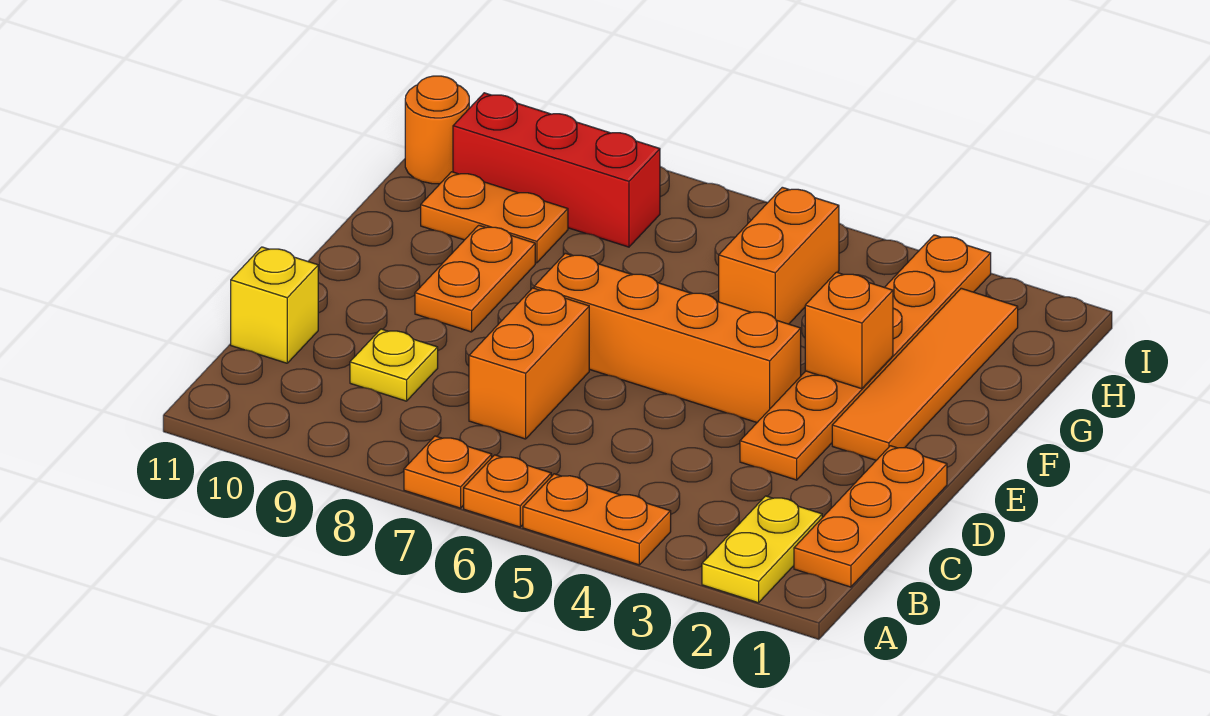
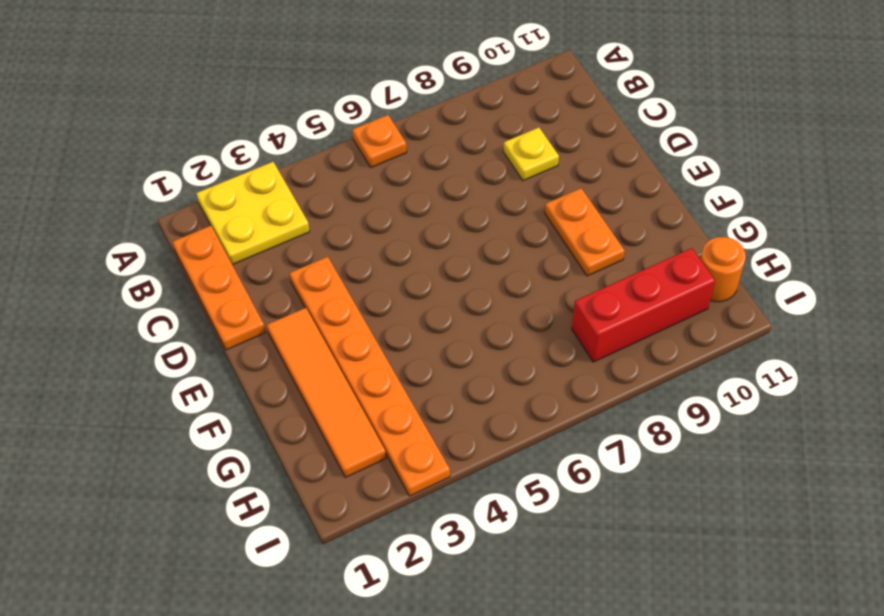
yellow plate A2:B3 level 1 -> yellow plate A2:B2 level 1
none -> orange plate A4:A5 level 1
none -> orange plate A7 level 1
none -> orange brick C7:D7 level 1

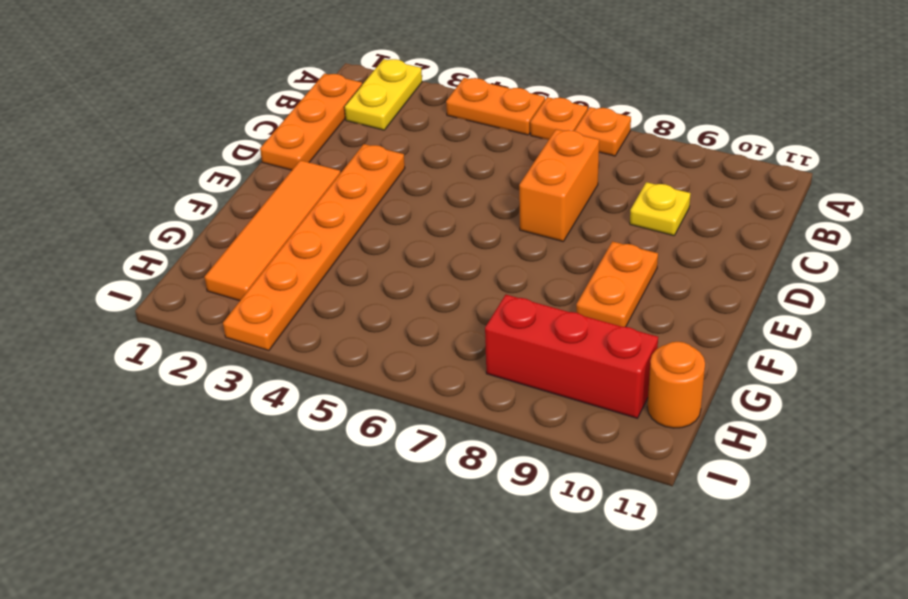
none -> yellow brick C11 level 1
none -> orange brick E4:E7 level 1
none -> orange brick G5:H5 level 1

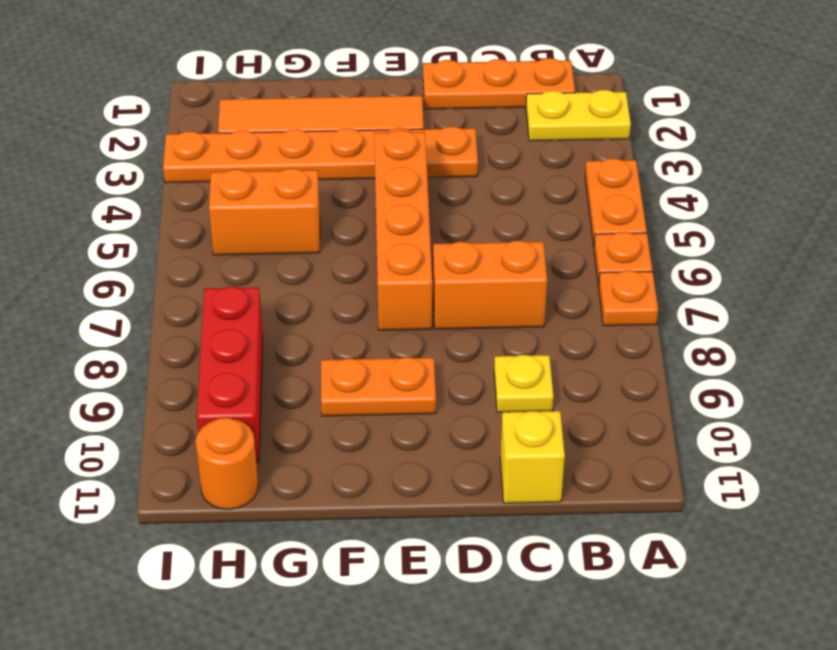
none -> orange plate G9:G10 level 1
none -> orange brick F3 level 2

